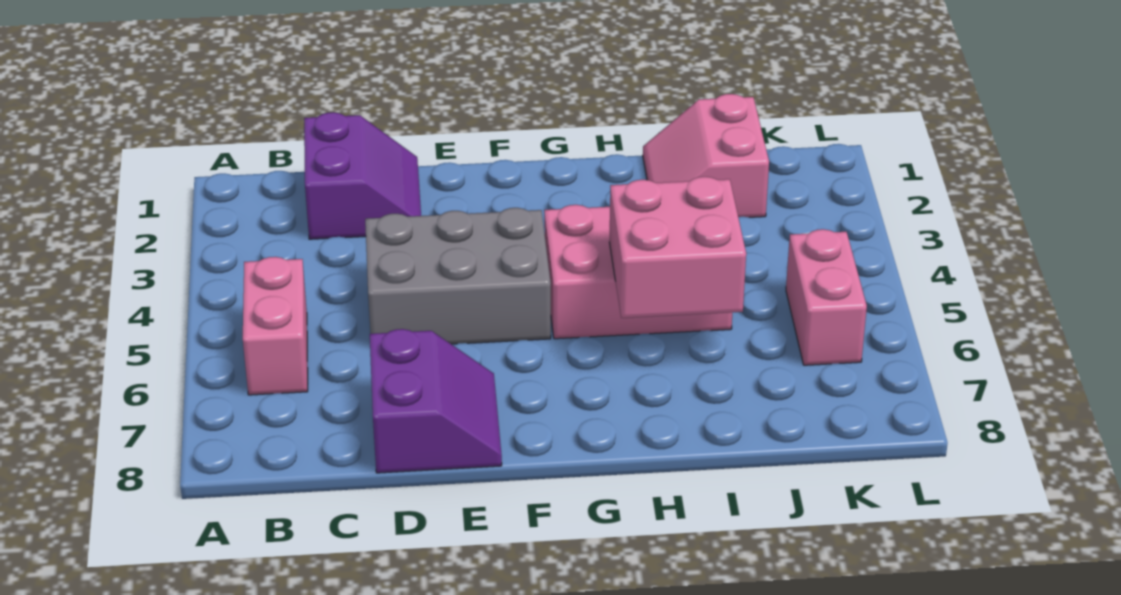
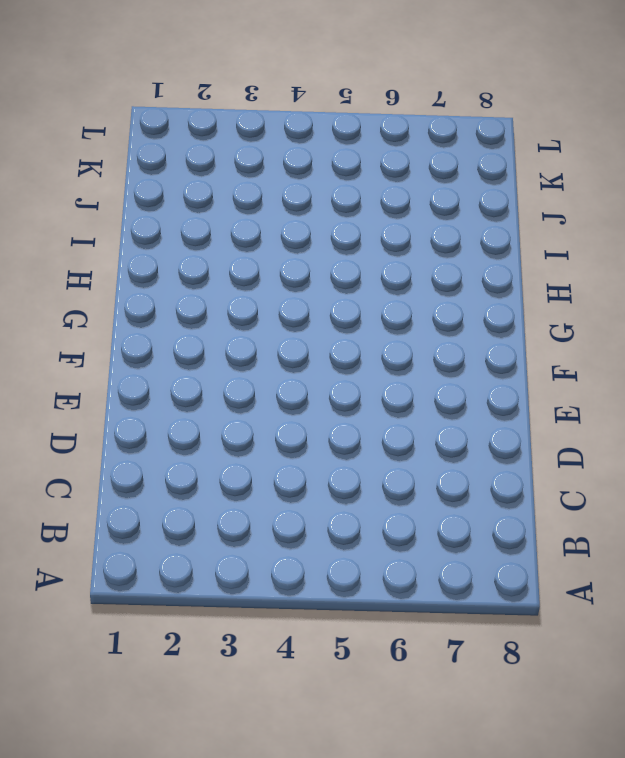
none -> pink brick B5:B6 level 1
none -> purple slope C1:D2 level 1 top C

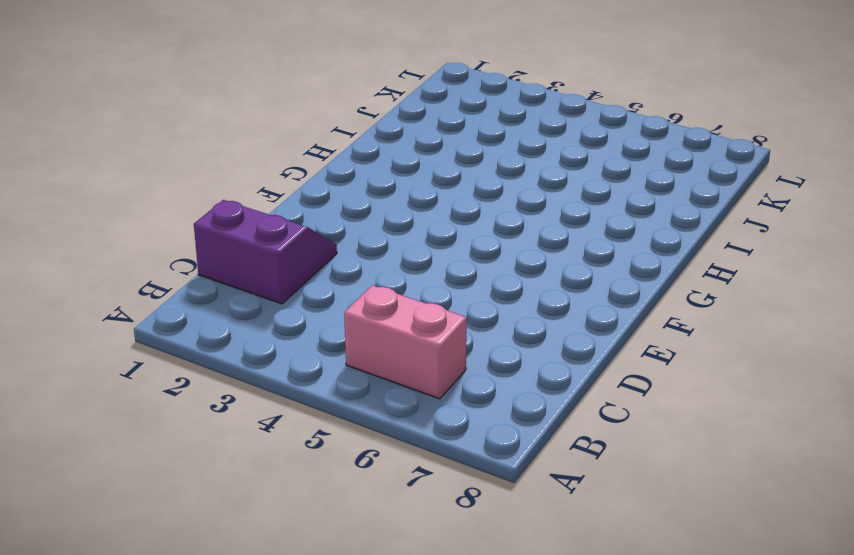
none -> grey brick D4:F5 level 1
none -> purple slope D7:E8 level 1 top D

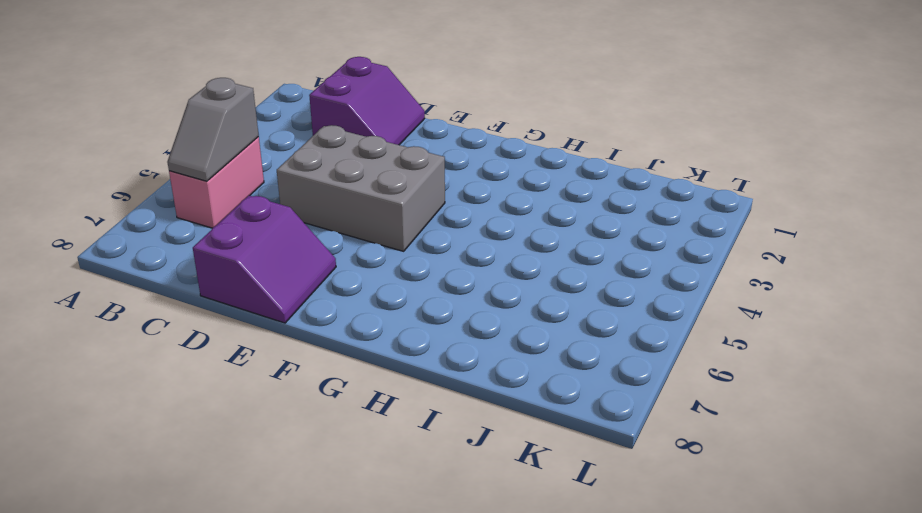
grey slope B5:B6 level 2 top 5 -> none
none -> pink brick G4:I5 level 1
none -> pink slope I1:J2 level 1 top J

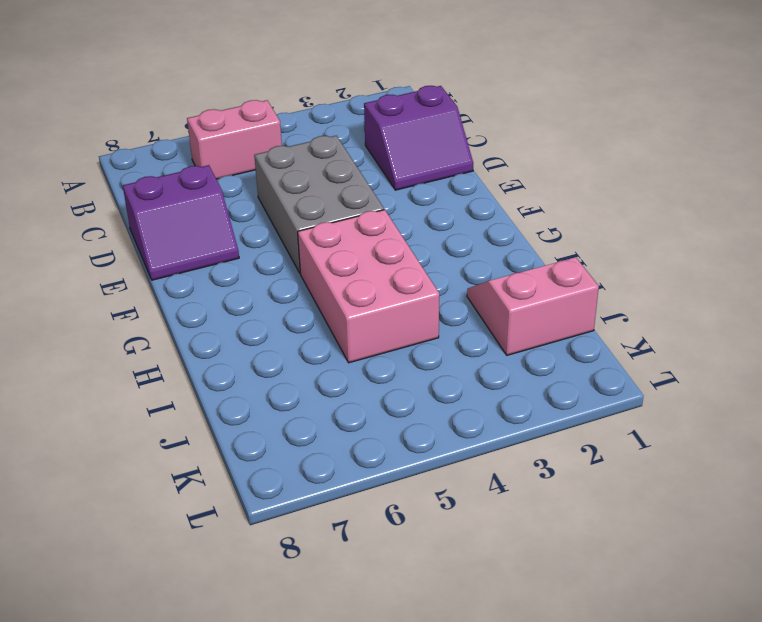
none -> pink brick K5:K6 level 1
none -> pink brick H5:I6 level 2

